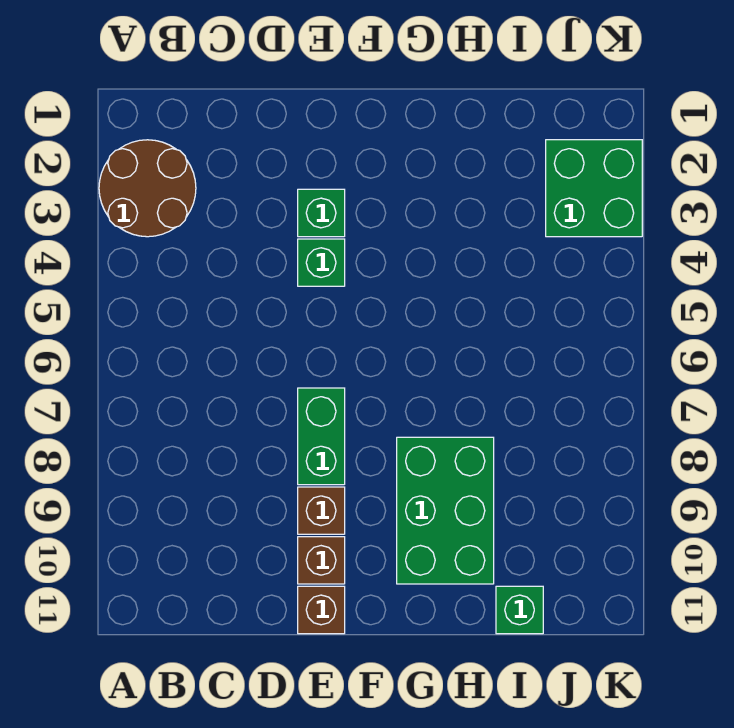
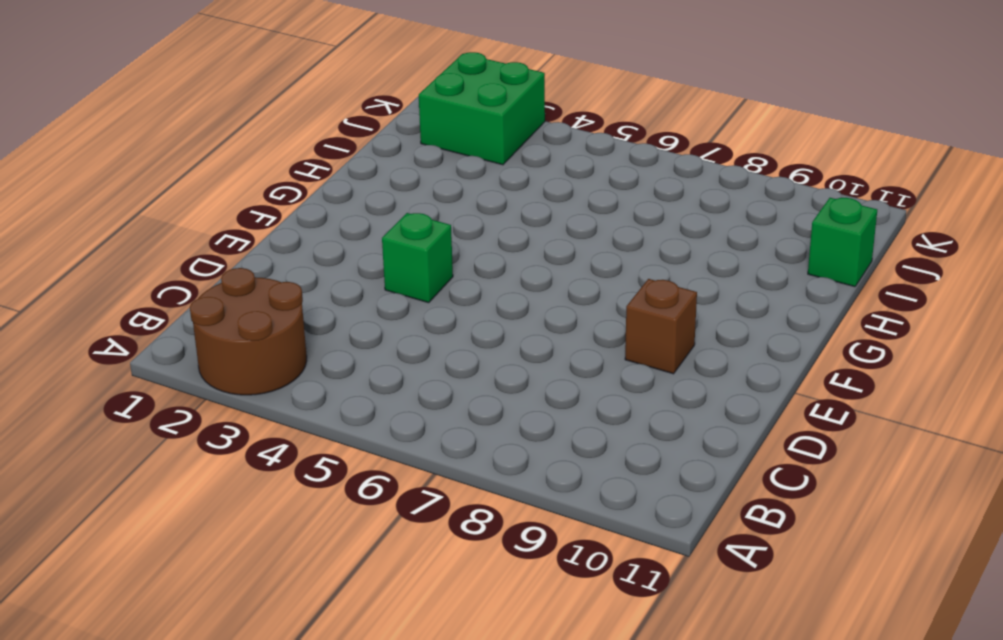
none -> green brick E3 level 1
none -> green brick E7:E8 level 1

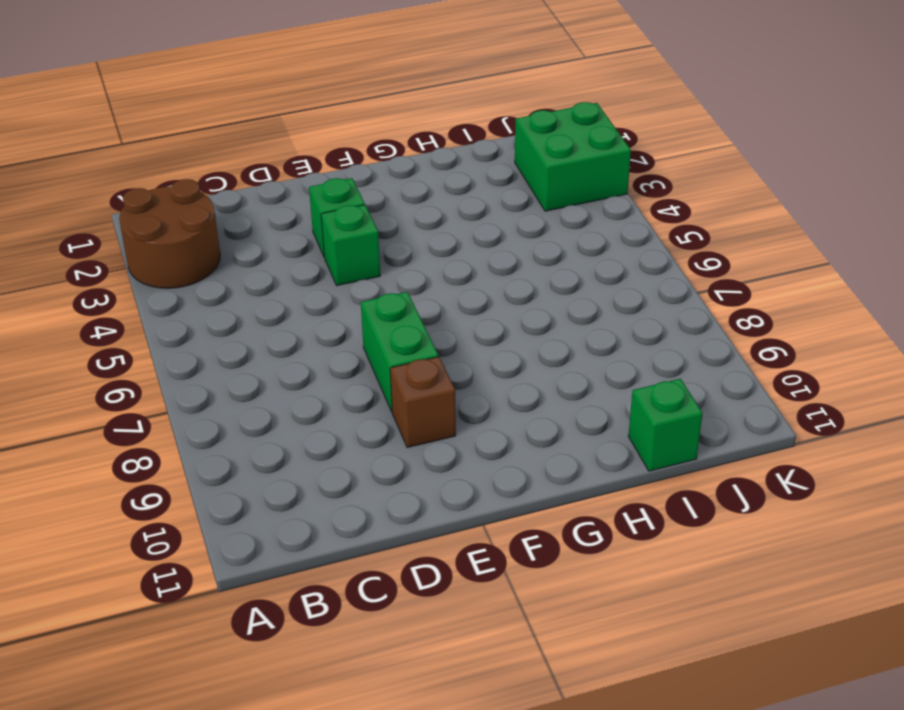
none -> brown brick E10 level 1
none -> brown brick E11 level 1

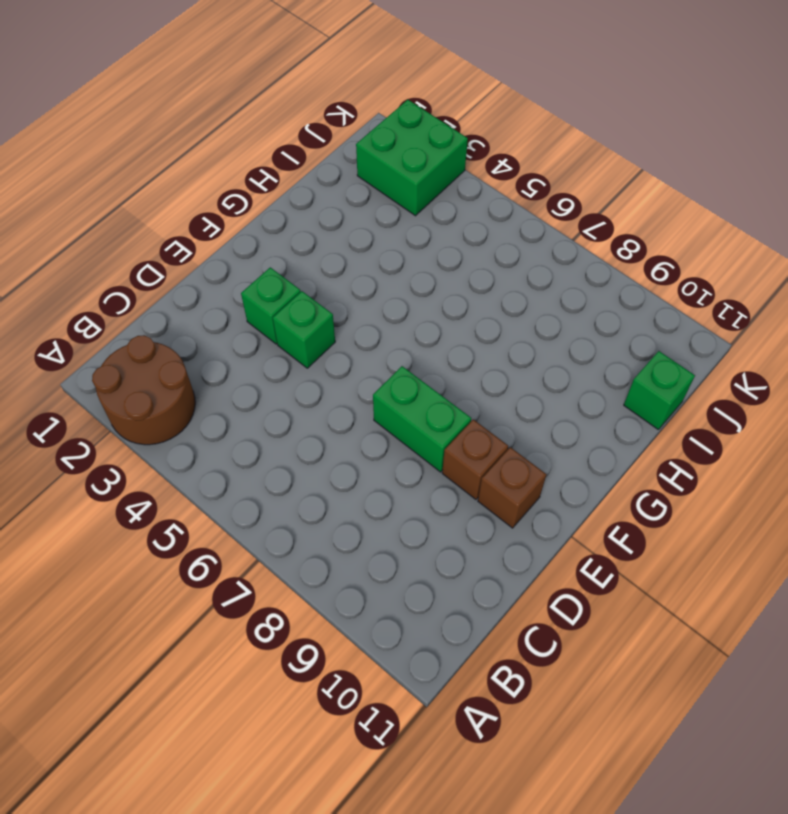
none -> brown brick E11 level 1
none -> green brick G8:H10 level 1

